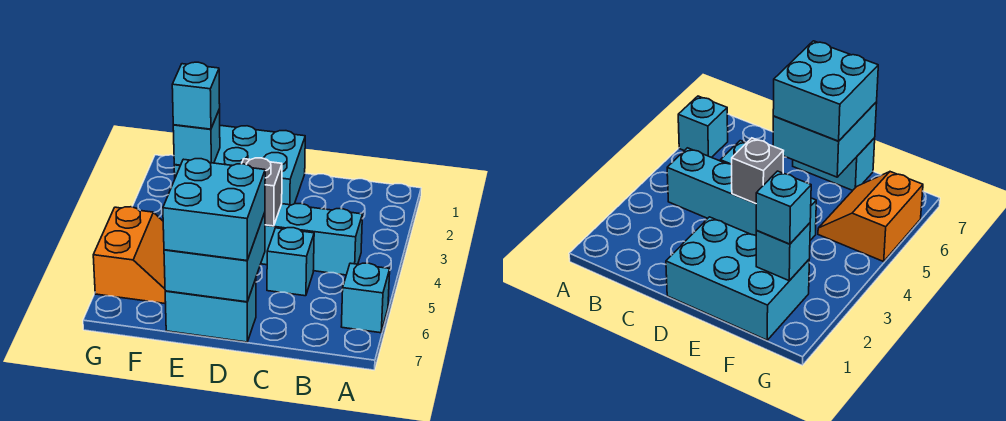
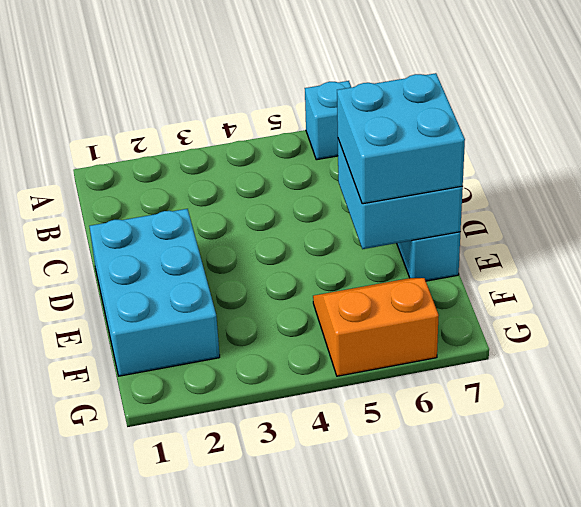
none -> cyan brick B4:E4 level 1
none -> cyan brick C5 level 1

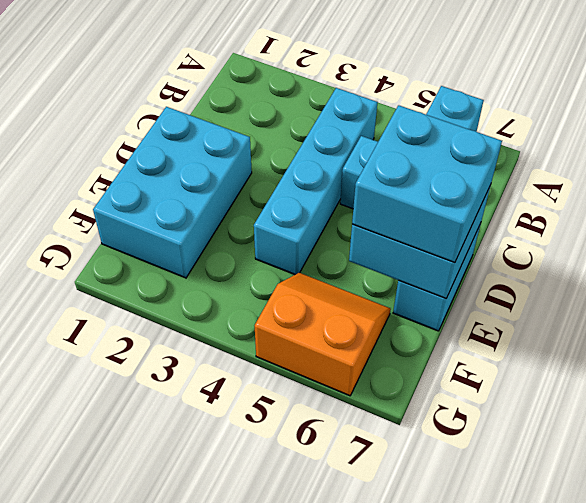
none -> grey brick D4 level 2
none -> cyan brick F2 level 2

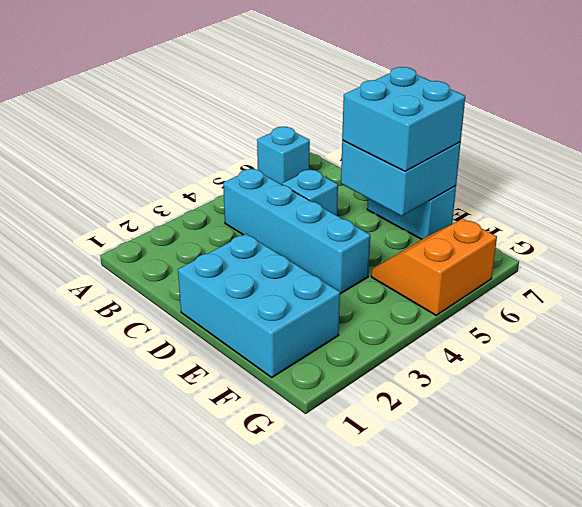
none -> grey brick D4 level 2
none -> cyan brick F2 level 2

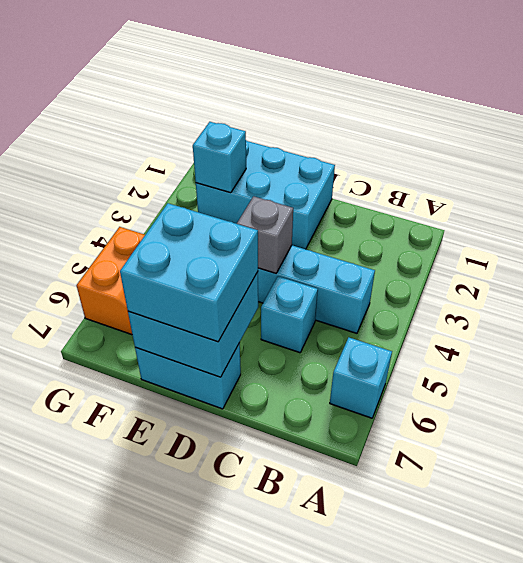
none -> cyan brick F2 level 3

